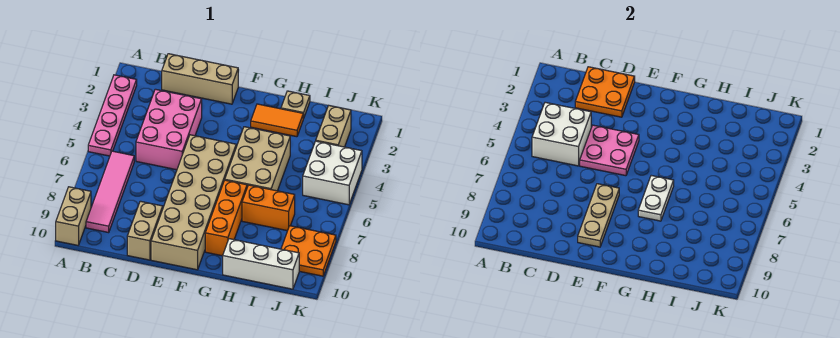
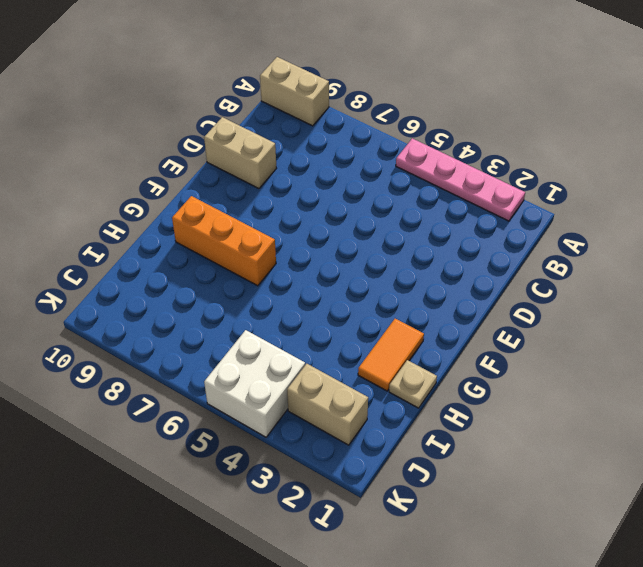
none -> pink tile B6:B9 level 1
none -> tan brick C1:E1 level 1
none -> pink brick C3:D5 level 1

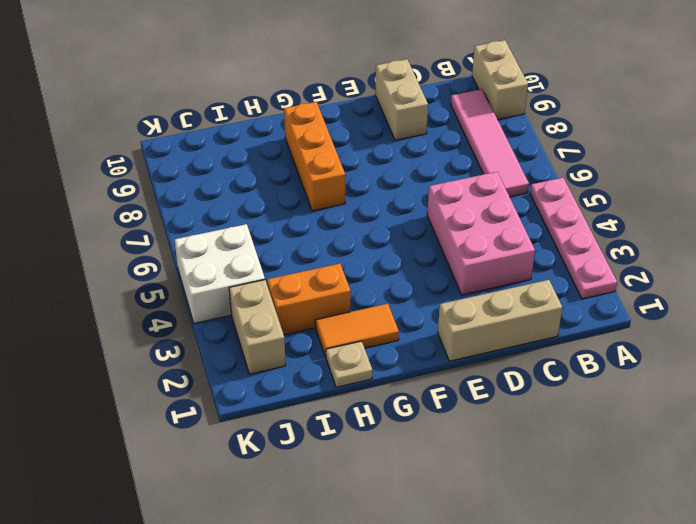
orange brick H3:I3 level 1 -> orange brick H7:I7 level 1
none -> tan brick E5:F10 level 1
none -> tan brick G4:H6 level 1
none -> white brick H10:J10 level 1

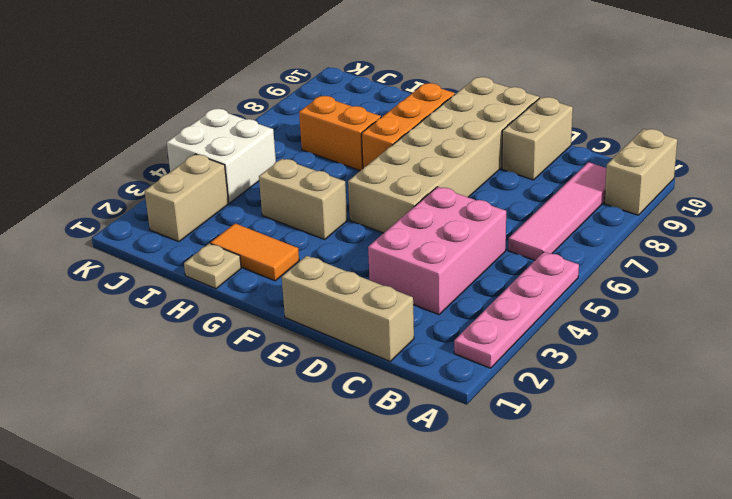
tan brick G4:H4 level 1 -> tan brick G4:H6 level 1
none -> white brick H10:J10 level 1
none -> orange plate J8:K9 level 1
none -> white brick B4:C5 level 2

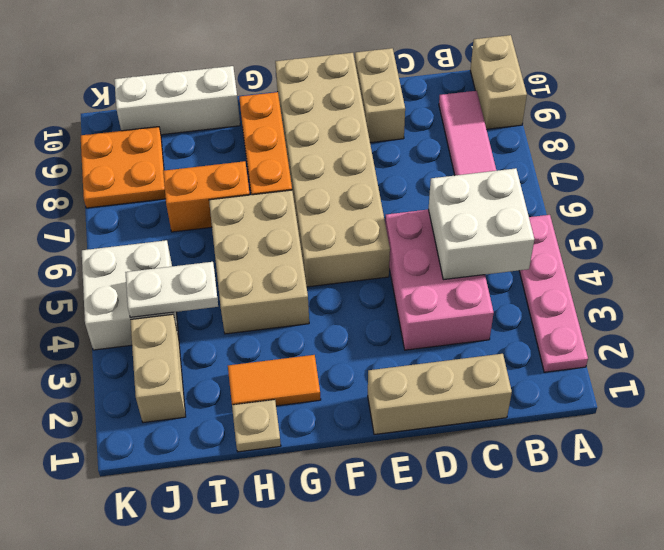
white plate I4:J4 level 2 -> white plate G6:G7 level 2
none -> orange plate C1:D2 level 2
none -> pink plate D4:E5 level 2
none -> tan plate E7:E9 level 2

